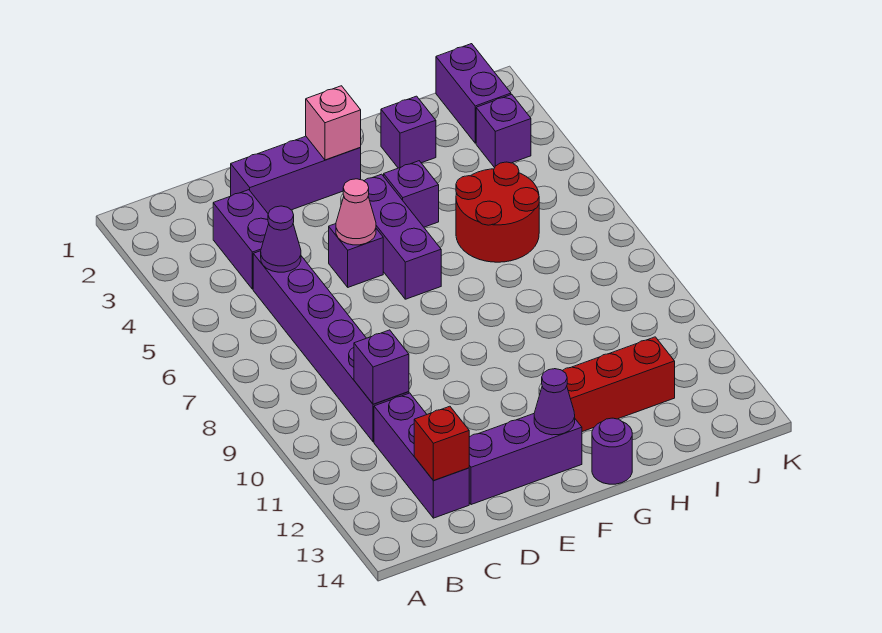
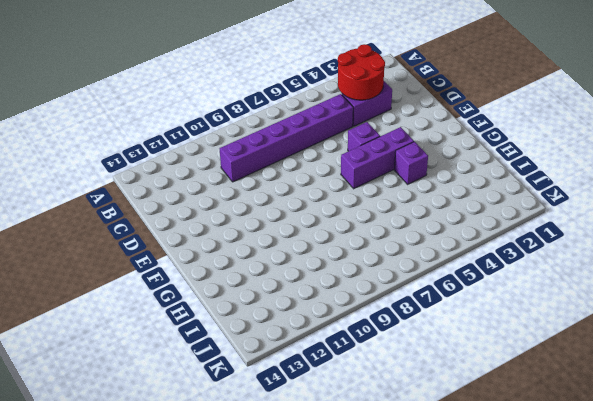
red round brick B3:C4 level 2 -> red round brick H5:I6 level 1
none -> purple brick C11:C13 level 1
none -> purple brick D2:F2 level 1
none -> purple brick D13:F13 level 1

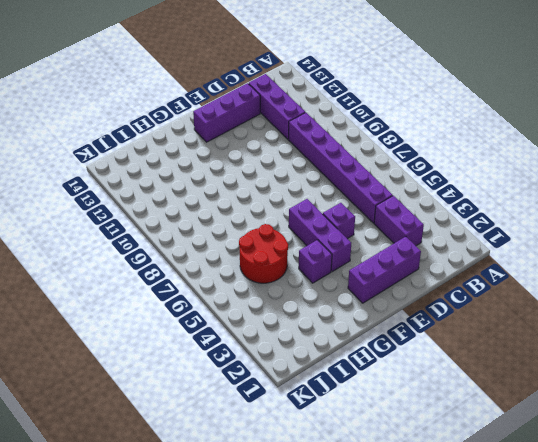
none -> red brick G12:I12 level 1
none -> purple round brick G14 level 1
none -> purple brick H2 level 1

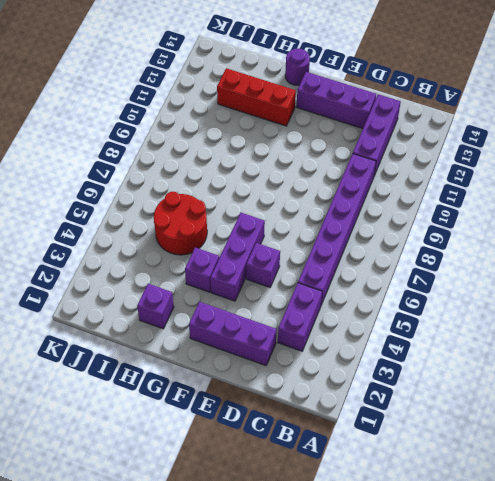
none -> purple brick J1:J2 level 1
none -> purple brick J3 level 1
none -> purple cone C5 level 2

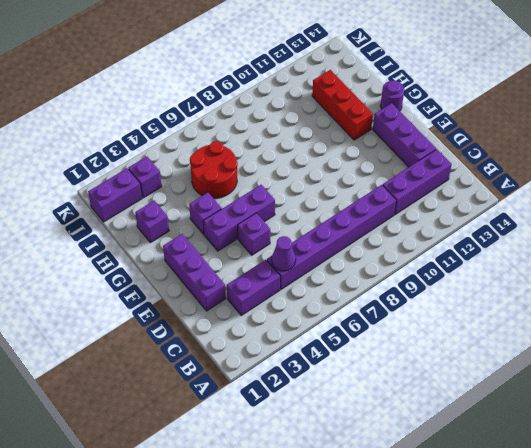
none -> purple brick C10 level 2
none -> red brick C13 level 2
none -> pink cone E5 level 2

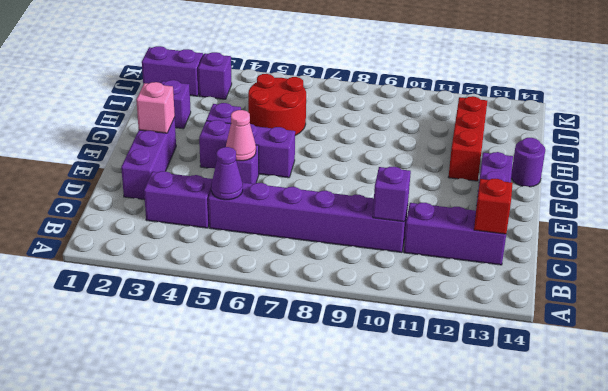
none -> purple cone F13 level 2

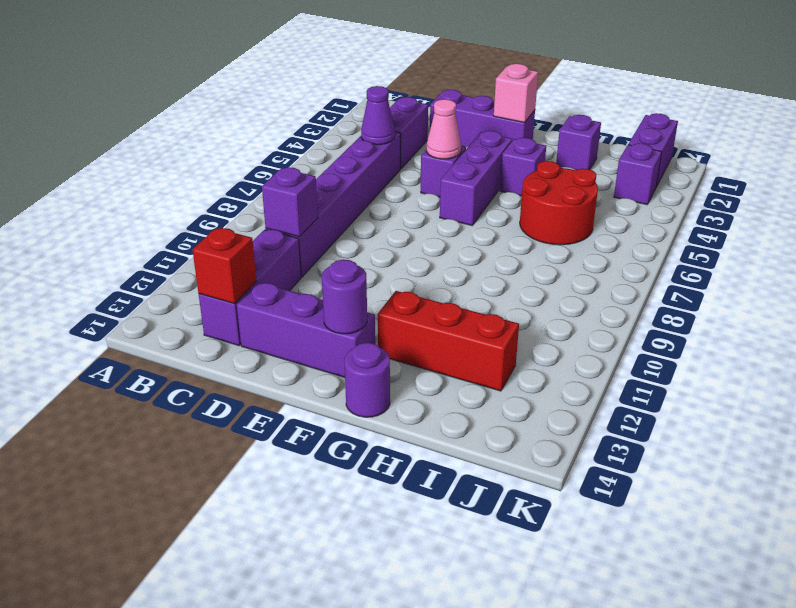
purple round brick F13 level 2 -> purple cone F13 level 2

